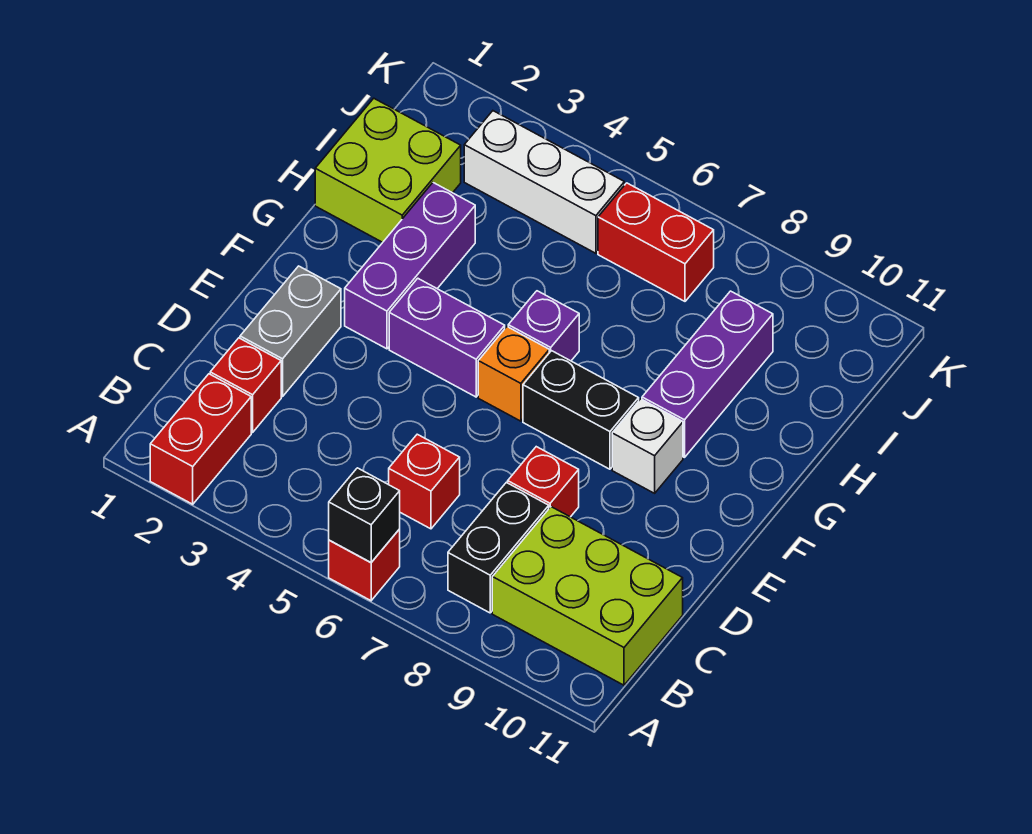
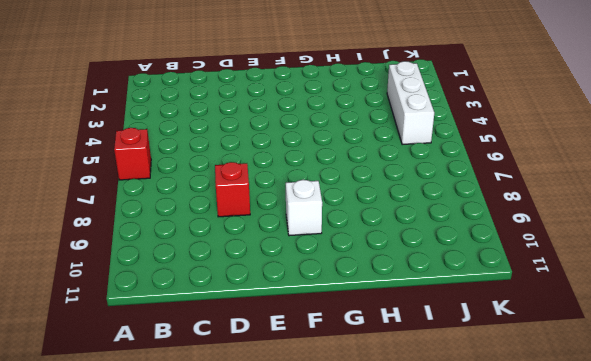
none -> red brick A2:B2 level 1
none -> black brick B8:C8 level 1
none -> lime brick B9:C11 level 1

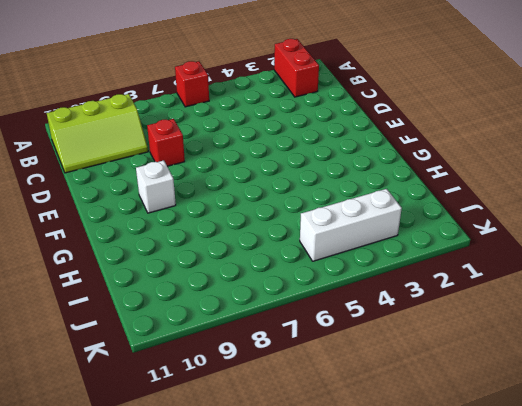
lime slope B9:C11 level 1 top B -> lime brick B9:C11 level 1
none -> black brick B8:C8 level 1
none -> red brick C2 level 1
none -> red brick C6 level 1

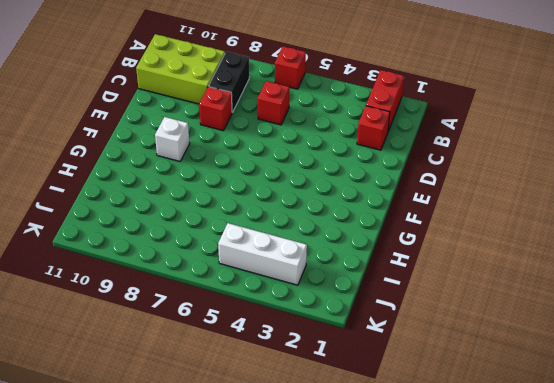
none -> grey brick D2:E2 level 1
none -> purple brick F3:H3 level 1
none -> purple brick F4:F5 level 1

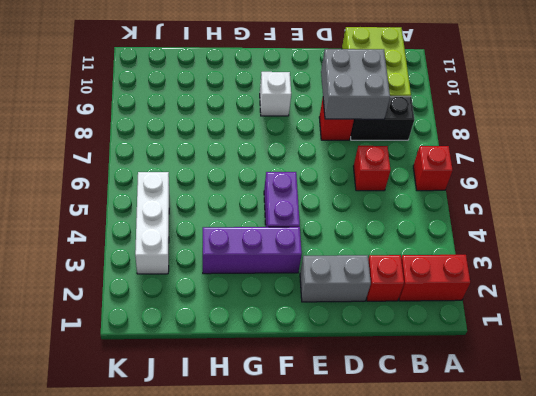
grey brick C8:D9 level 2 -> none
none -> orange brick F6 level 1
none -> black brick F7:F8 level 1
none -> purple brick G6 level 1

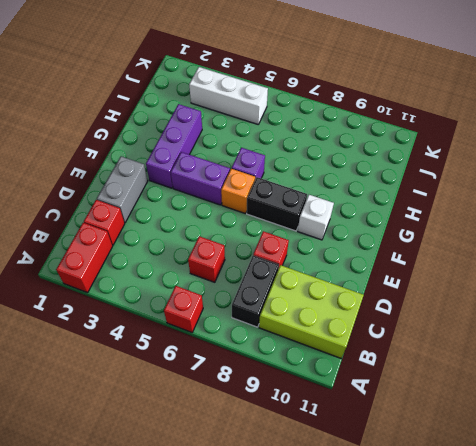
none -> purple brick G9:I9 level 1
none -> lime brick H1:I2 level 1
none -> red brick J6:J7 level 1

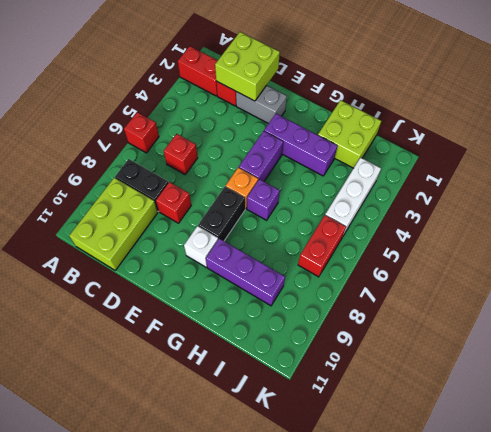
lime brick C1:D2 level 2 -> none
none -> black brick A6 level 2

